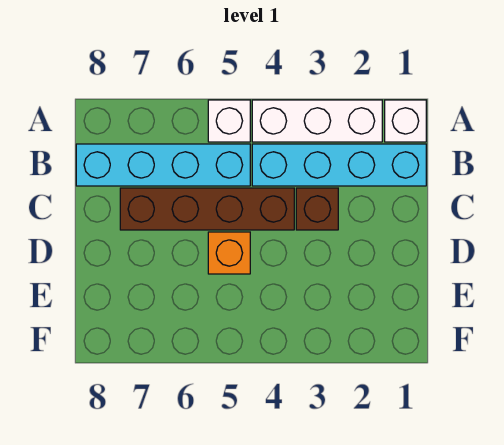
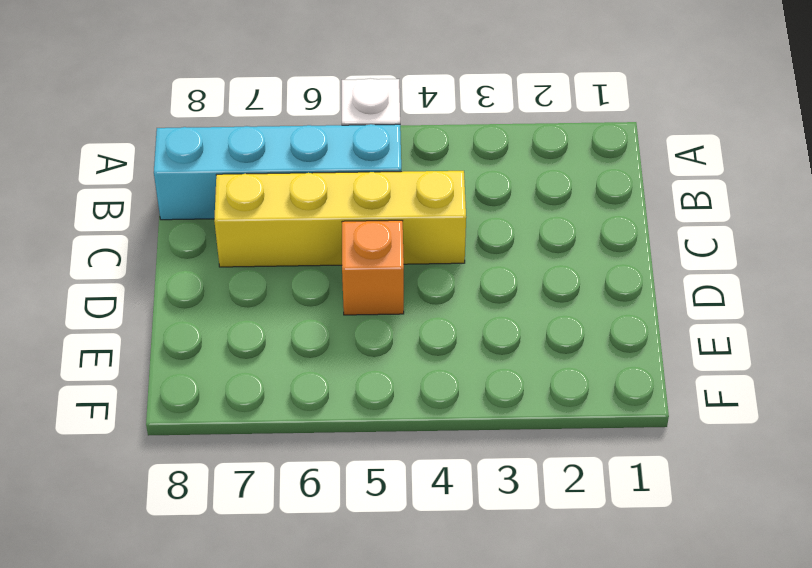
yellow brick C4:C7 level 1 -> brown brick C4:C7 level 1
none -> white brick A1 level 1
none -> white brick A2:A4 level 1

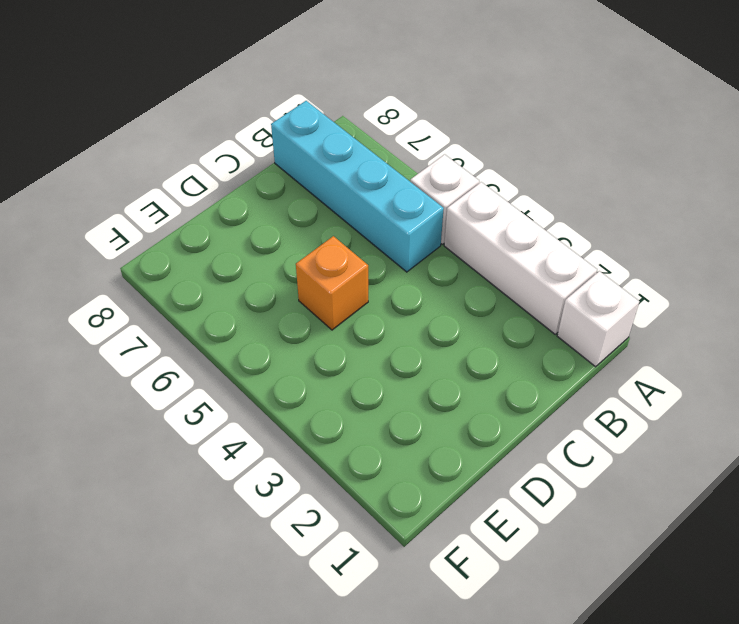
none -> cyan brick B1:B4 level 1
none -> brown brick C3 level 1

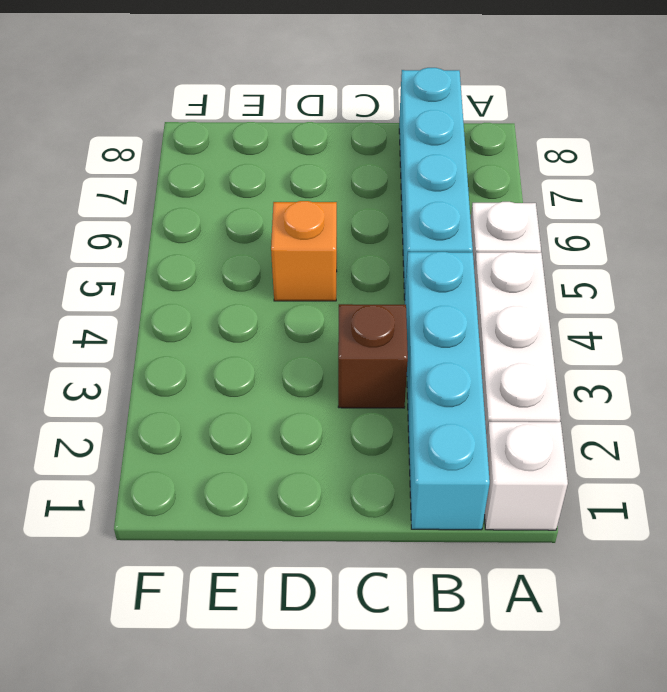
none -> brown brick C4:C7 level 1

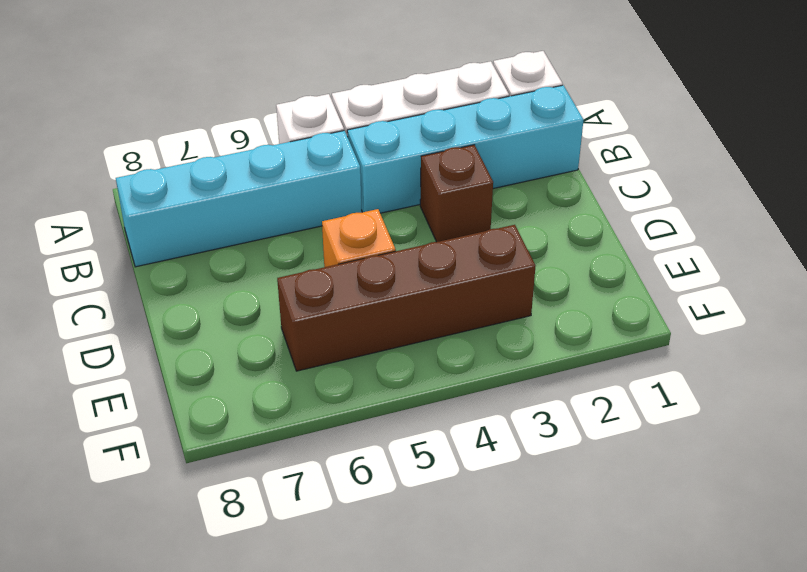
brown brick E3:E6 level 1 -> brown brick C4:C7 level 1

